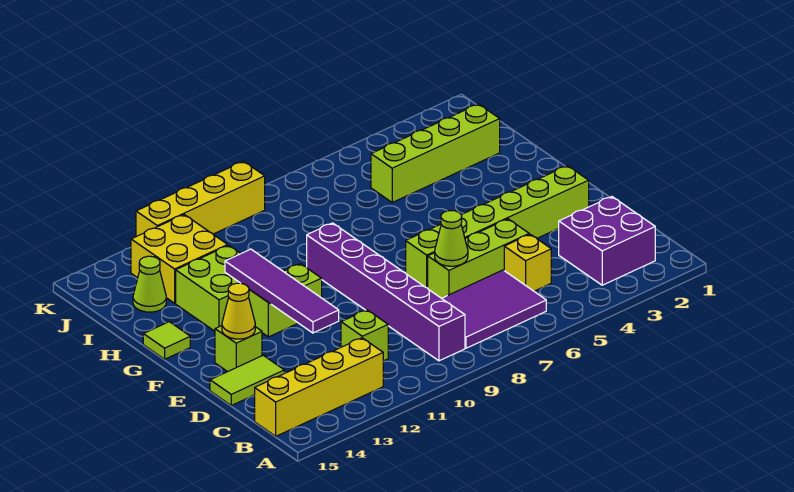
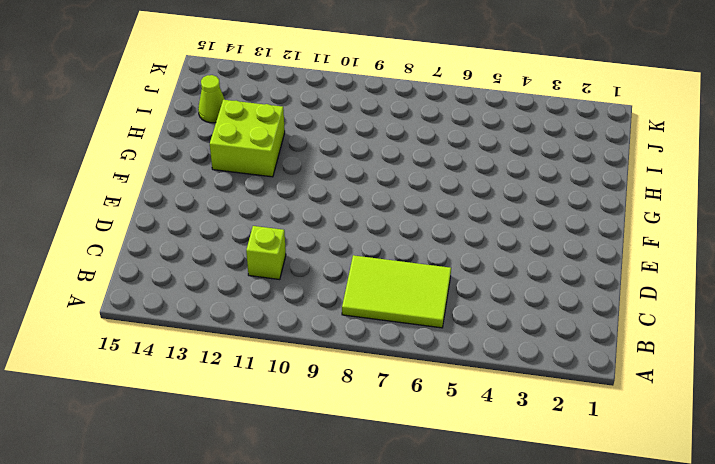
lime tile B6:C8 level 1 -> purple tile B6:C8 level 1
none -> purple brick B2:C3 level 1
none -> purple brick B9:G9 level 1
none -> yellow brick B12:B15 level 1

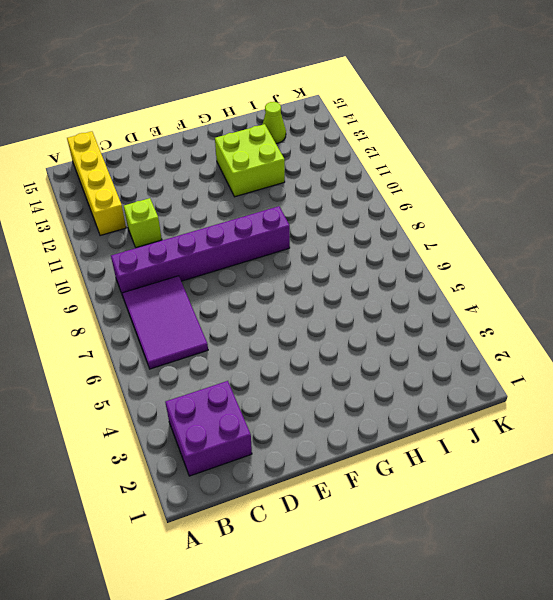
none -> yellow brick C5 level 1
none -> lime brick D5:D7 level 1
none -> lime tile D14:D15 level 1

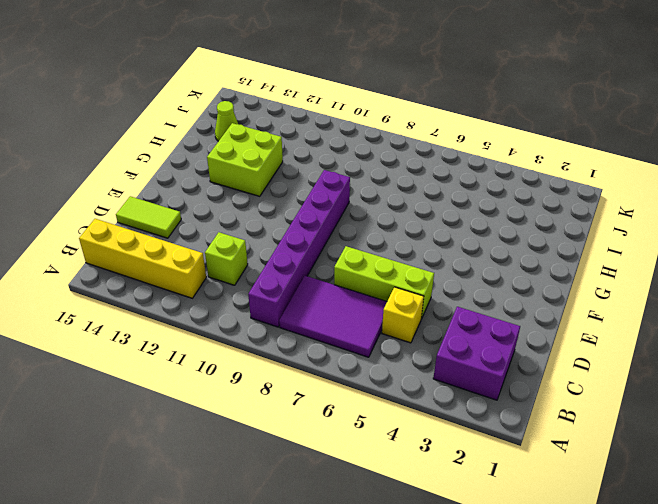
none -> lime brick E2:E7 level 1
none -> lime brick E14 level 1
none -> lime brick F11:F12 level 1

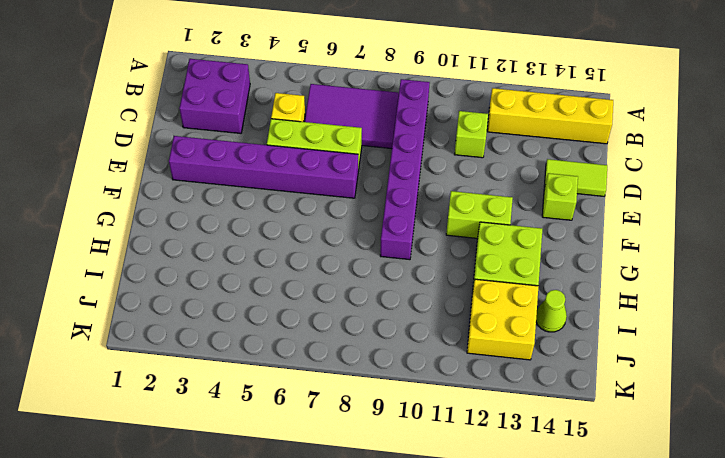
purple brick E2:E7 level 1 -> lime brick E2:E7 level 1
none -> lime tile G15 level 1
none -> lime brick I2:I5 level 1
none -> yellow brick K9:K12 level 1

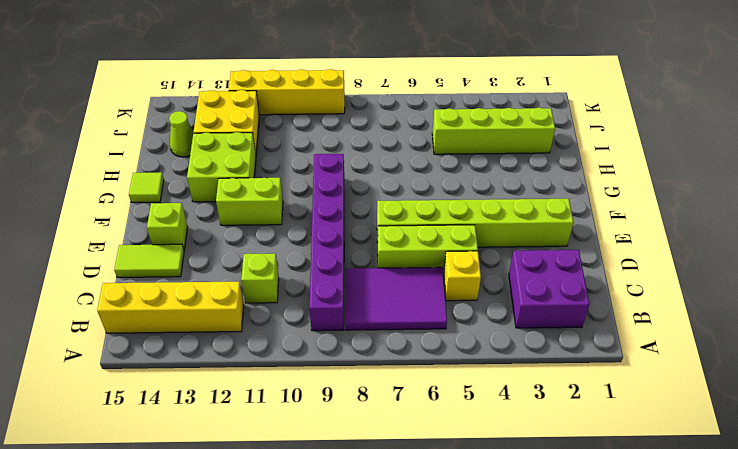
none -> lime cone D7 level 2
none -> purple tile D12:G12 level 2
none -> yellow cone E14 level 2

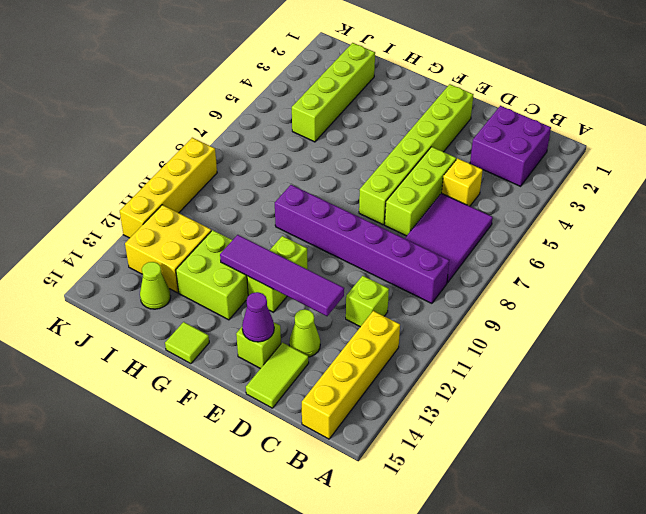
lime cone D13 level 1 -> lime cone D7 level 2
purple cone E14 level 2 -> yellow cone E14 level 2

